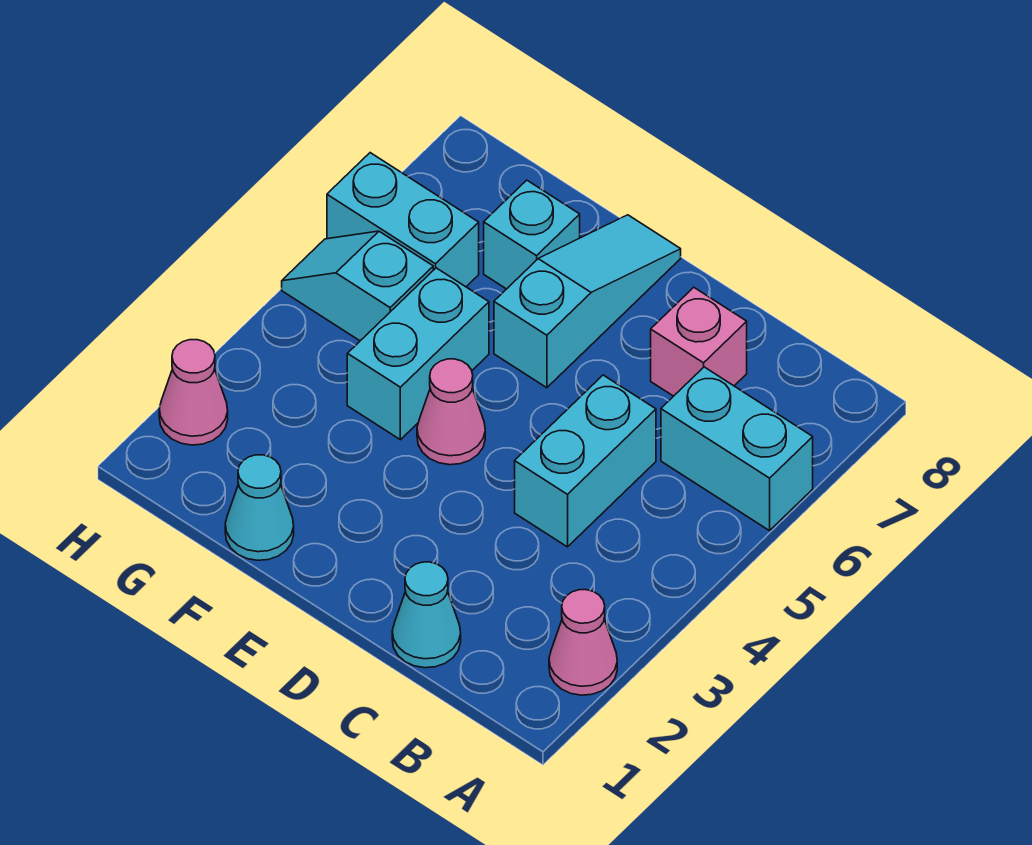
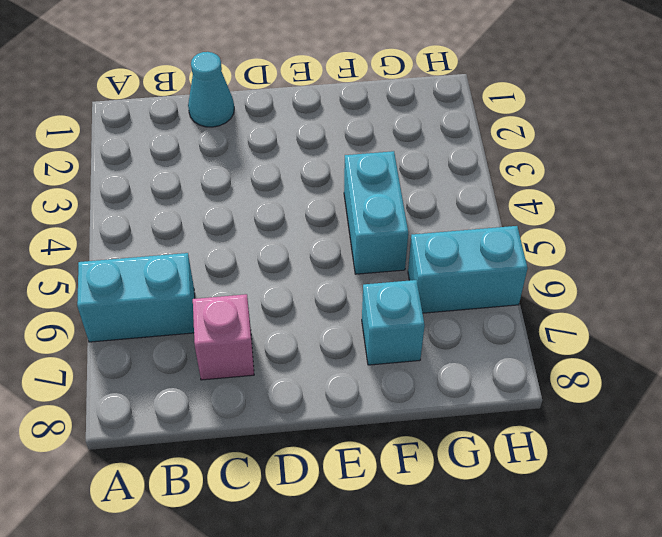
none -> pink cone A2 level 1
none -> cyan brick C4:C5 level 1
none -> pink cone E4 level 1

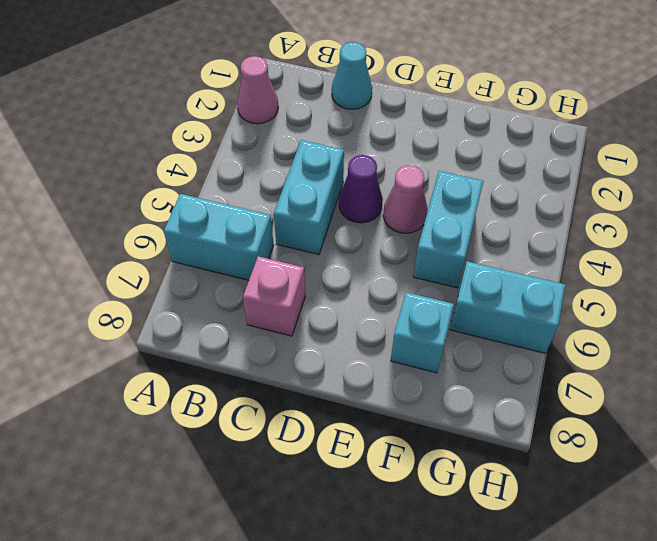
purple cone D4 level 1 -> none
none -> cyan slope E6:E8 level 1 top 6
none -> cyan cone F1 level 1
none -> cyan slope G5:H5 level 1 top G

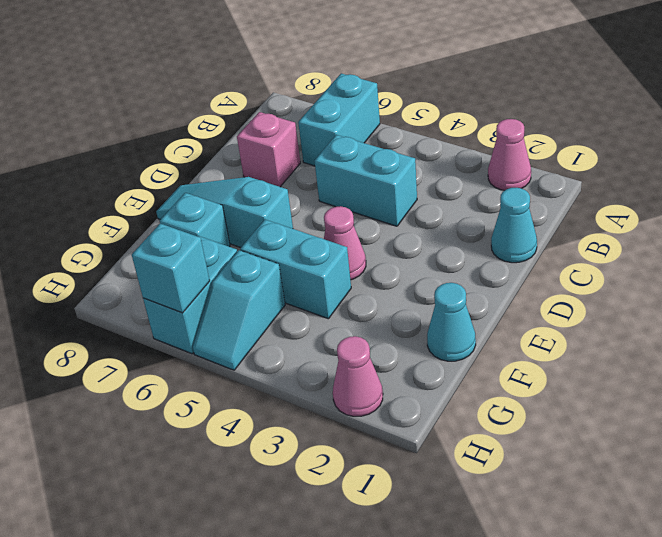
cyan brick H6 level 2 -> none

